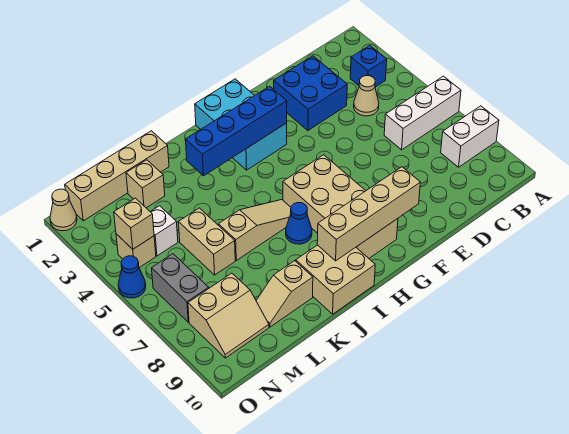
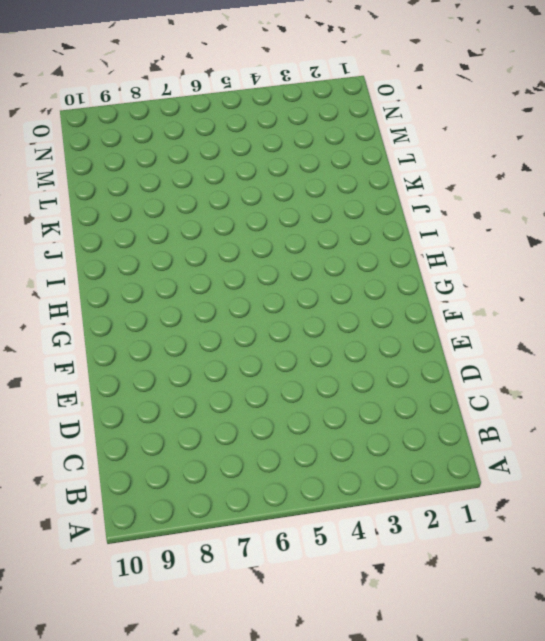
none -> white brick A6:C6 level 1
none -> white brick A8:B8 level 1
none -> blue brick B3 level 1

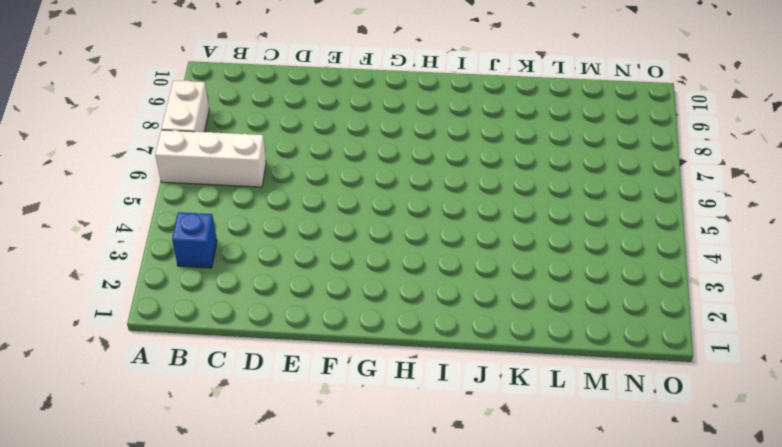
white brick A7:A8 level 1 -> white brick A8:B8 level 1
none -> tan cone C4 level 1
none -> blue brick D2:E3 level 1
none -> cyan brick G1:H3 level 1

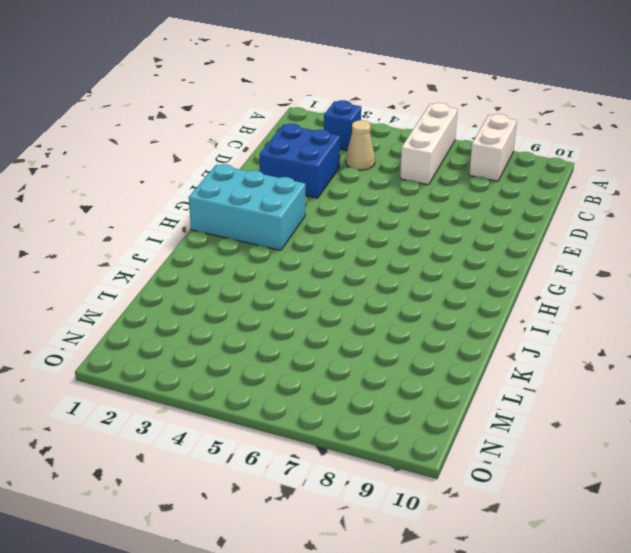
none -> tan brick G6:H9 level 1
none -> tan slope I6:K6 level 1 top K
none -> blue cone I7 level 1

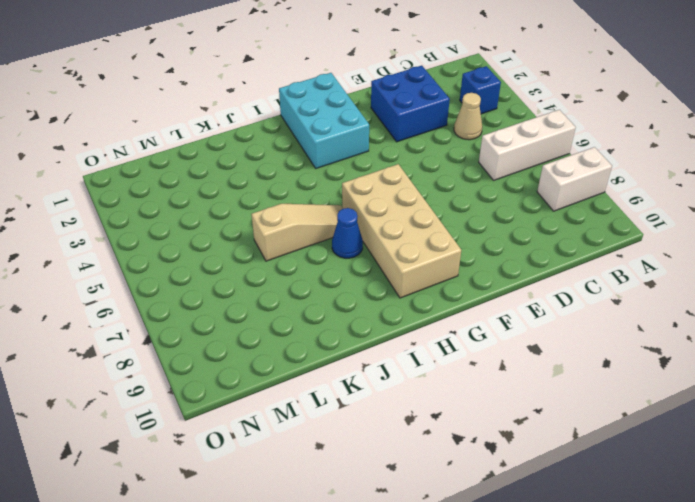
none -> tan brick I9:J10 level 1
none -> tan brick K1:N1 level 1
none -> tan slope K9:L9 level 1 top K

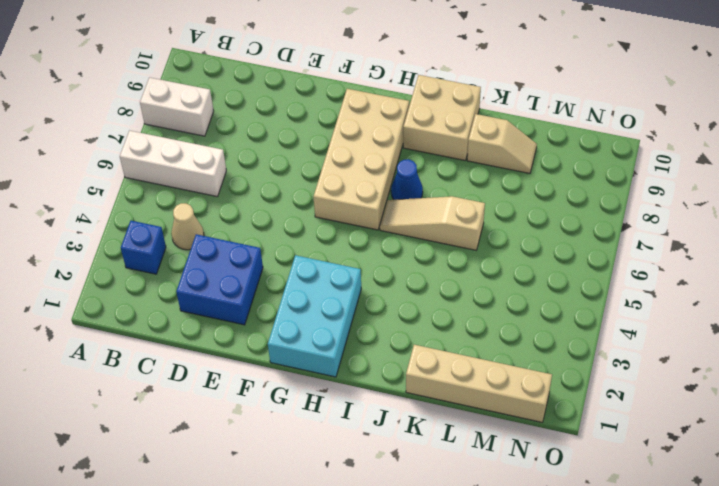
none -> tan brick L2 level 1
none -> tan brick L5:L6 level 1
none -> white brick M4 level 1

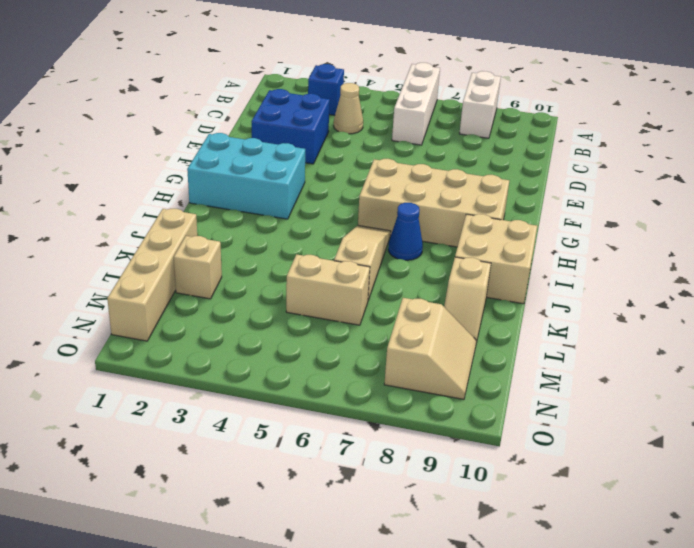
none -> white brick M4 level 1
none -> tan brick N4 level 1
none -> grey brick N6:N7 level 1

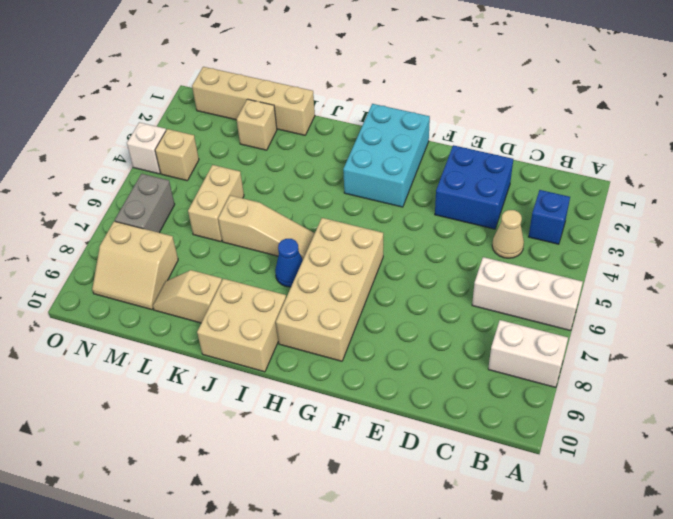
white brick O4 level 1 -> white brick M4 level 1
none -> tan cone O1 level 1
none -> blue cone O5 level 1
none -> tan brick F9:I9 level 2

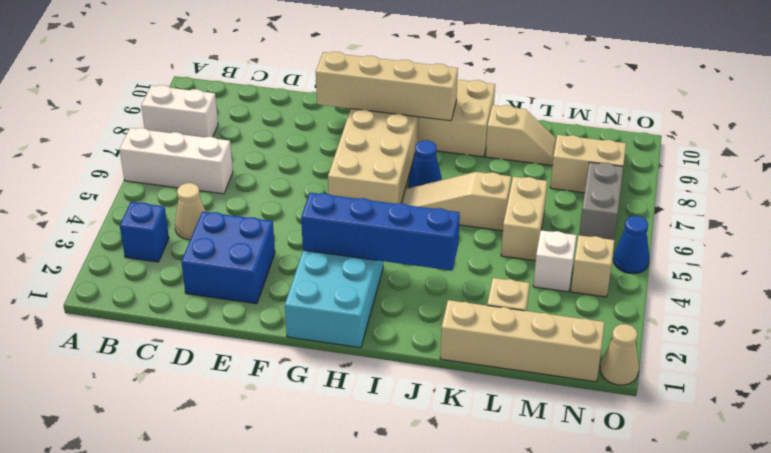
none -> tan brick N4 level 2

